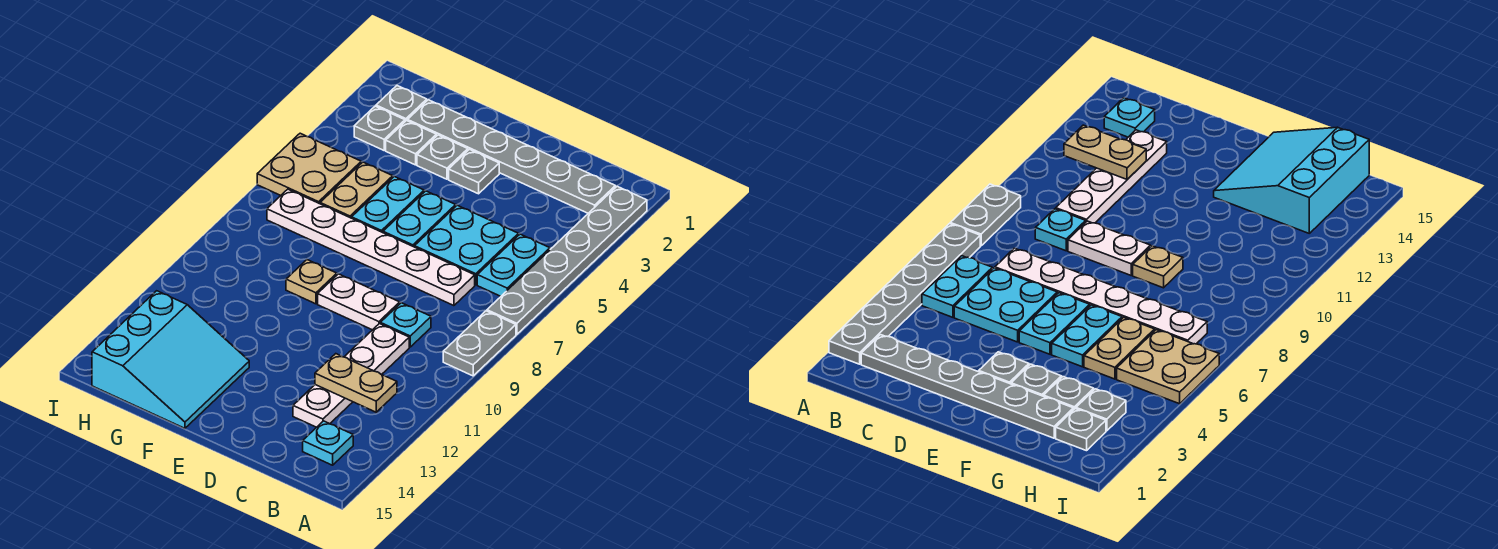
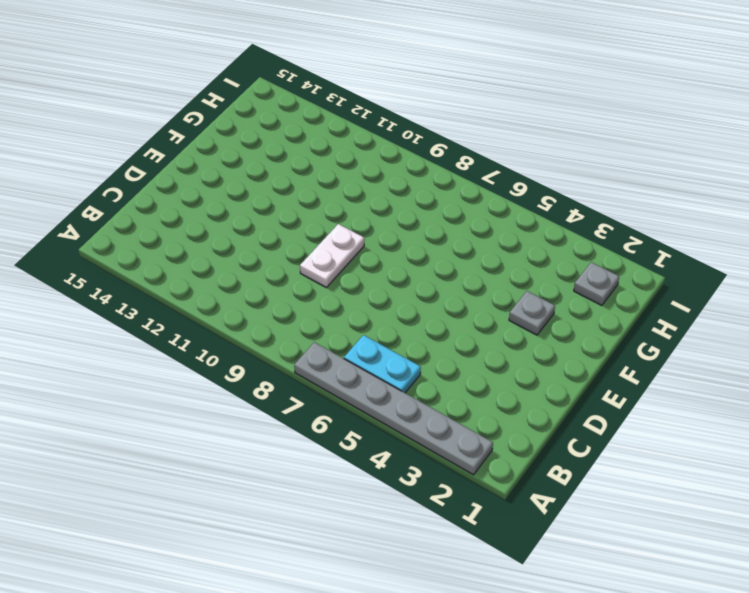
none -> grey plate A8:A9 level 1
none -> grey plate B2:G2 level 1
none -> cyan plate B14 level 1

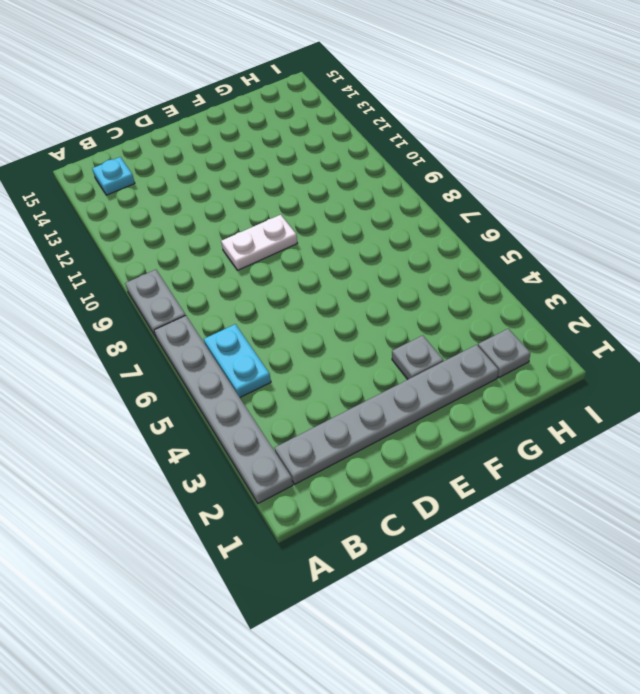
none -> cyan plate C5:D6 level 1
none -> white plate C7:H7 level 1
none -> cyan plate C9 level 1

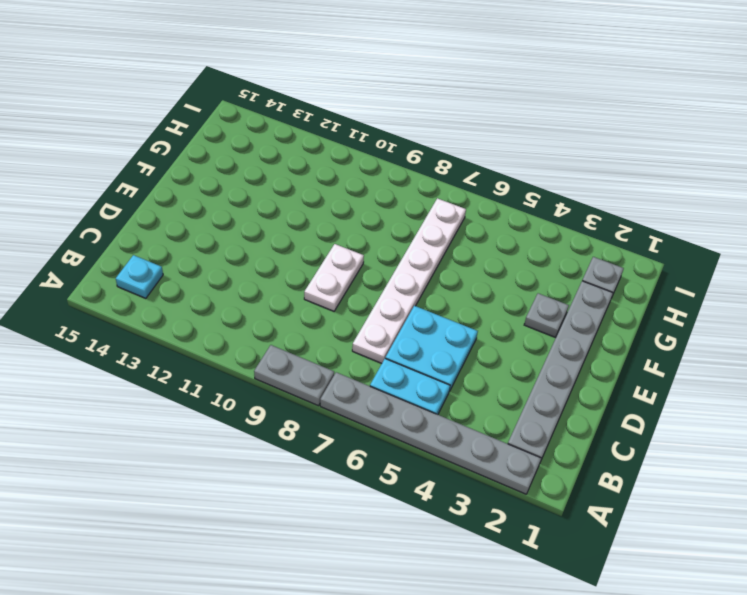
none -> cyan plate C9 level 1
none -> white plate C10:C13 level 1
none -> grey plate E3 level 1

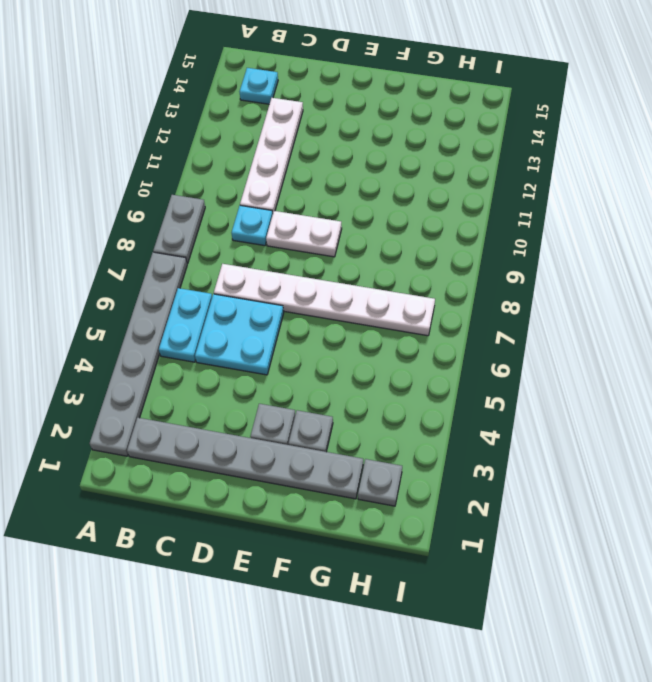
none -> cyan plate E5:E6 level 1
none -> cyan plate F5:F6 level 1
none -> tan plate F9 level 1

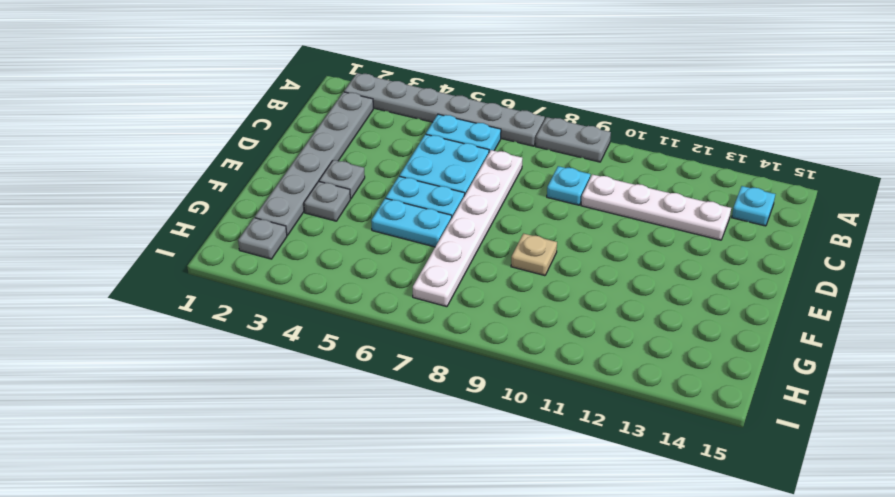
none -> white plate D9:E9 level 1
none -> cyan slope F13:H15 level 1 top H
none -> grey plate G3 level 1

